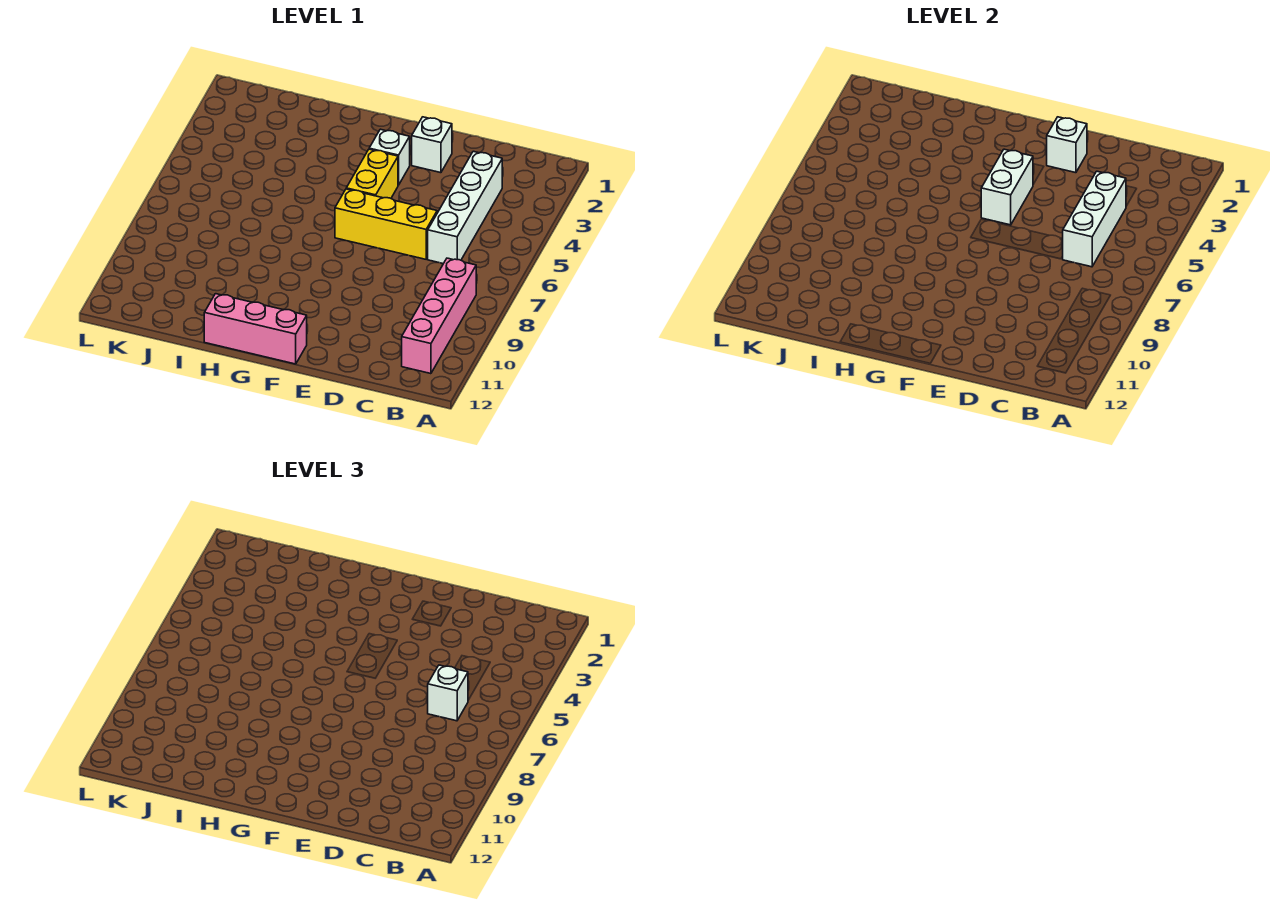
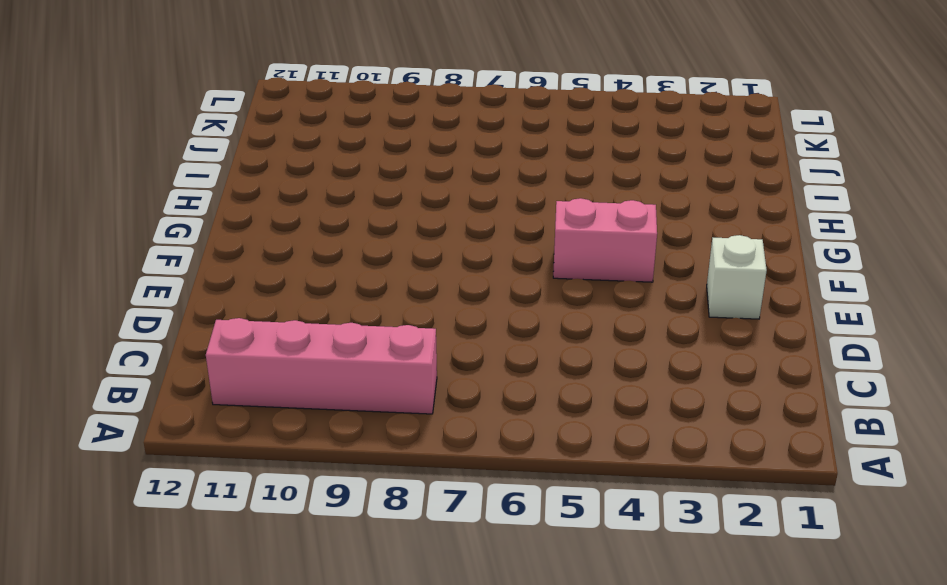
pink brick F4:F5 level 1 -> yellow brick F4:F5 level 1
none -> white brick C3:C6 level 1
none -> yellow brick D6:F6 level 1

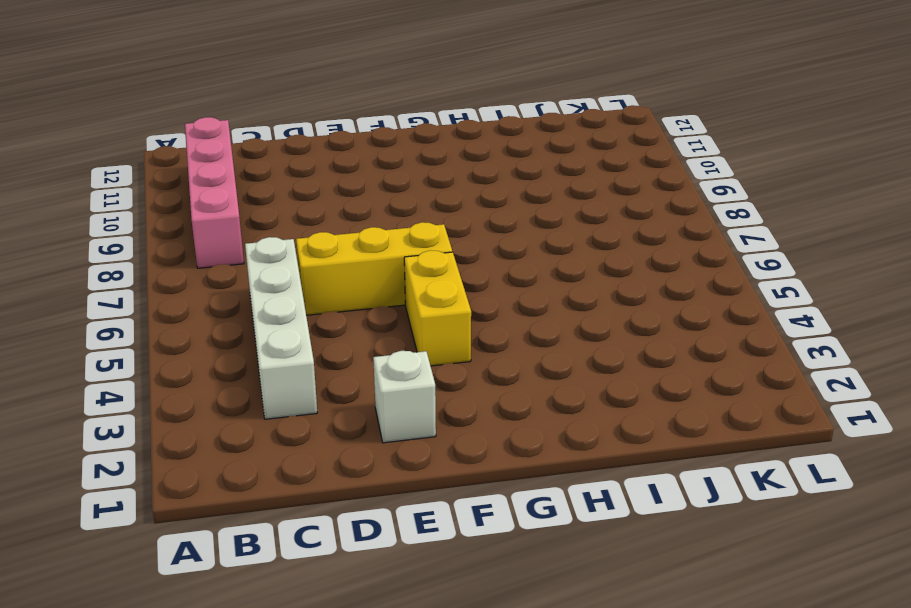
none -> white brick F3 level 1
none -> pink brick F12:H12 level 1

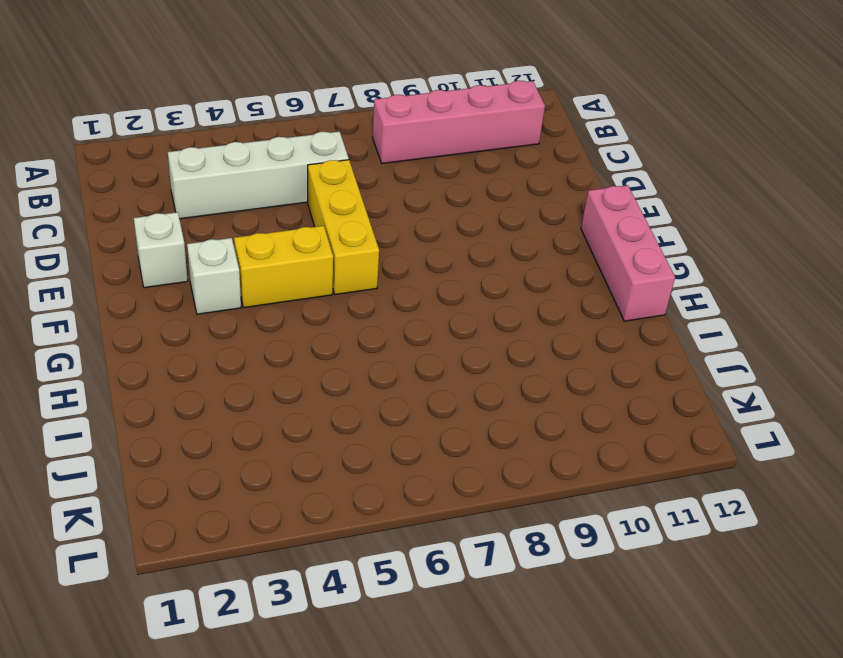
none -> white brick C4:C6 level 2
none -> white brick E2 level 2

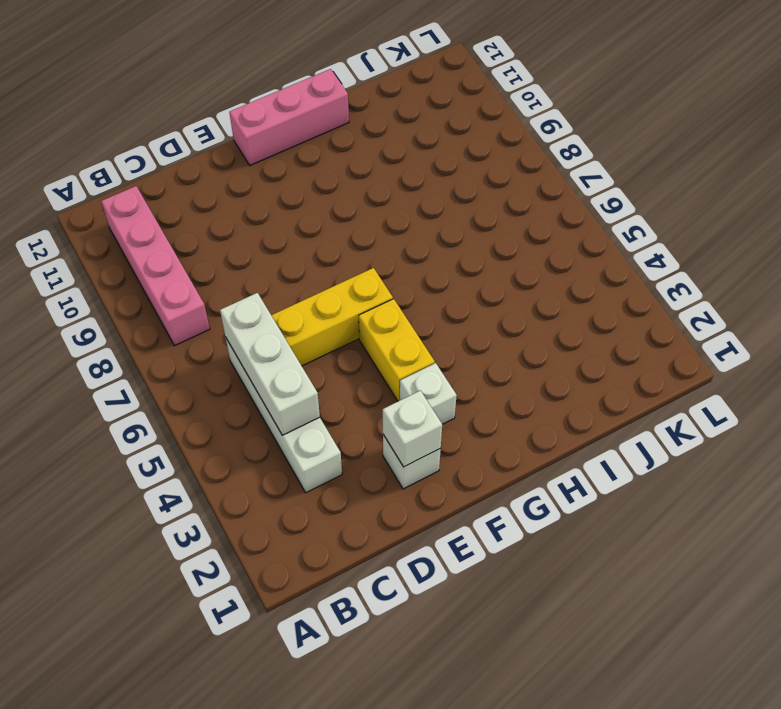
none -> white brick F4:F5 level 2
none -> white brick C6 level 3

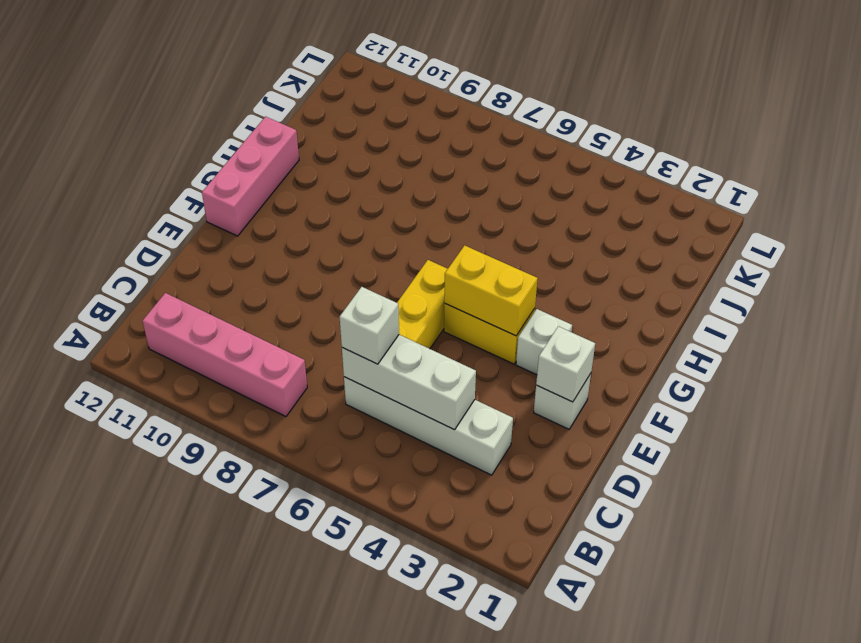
yellow brick F4:F5 level 2 -> white brick F4:F5 level 2

